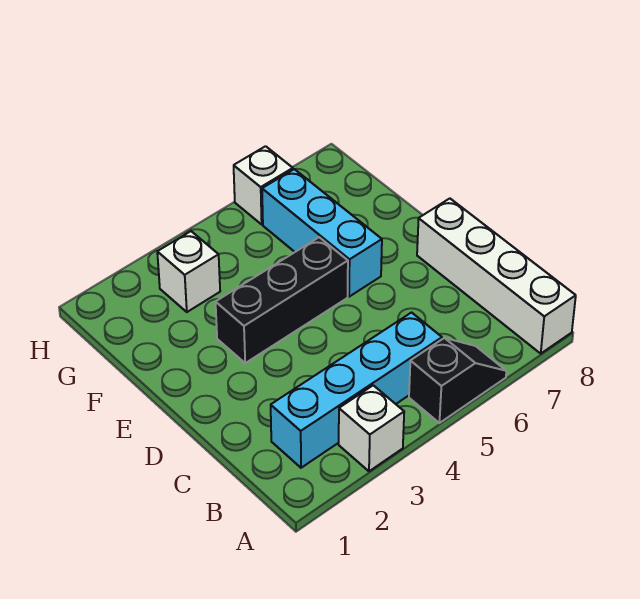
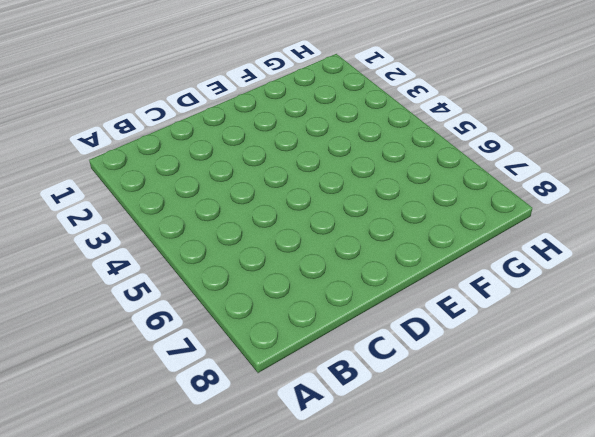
none -> white brick A3 level 1
none -> black slope A5:A6 level 1 top 5

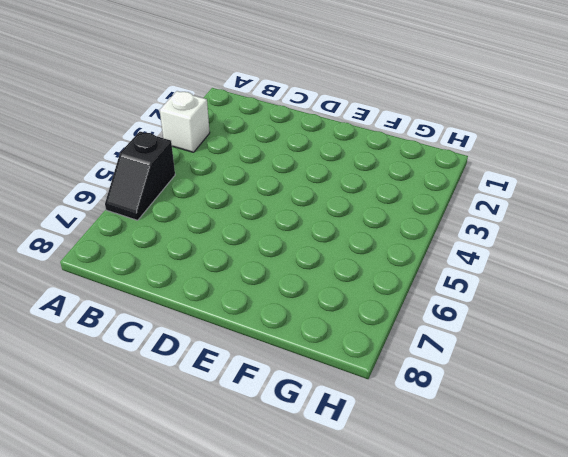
none -> white brick A8:D8 level 1
none -> cyan brick B2:B5 level 1

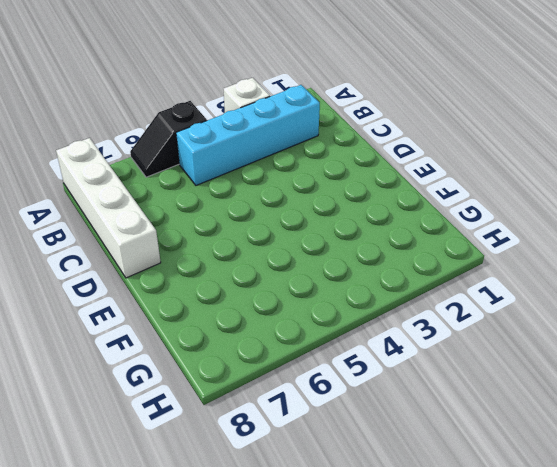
none -> black brick E3:E5 level 1
none -> cyan brick E6:G6 level 1

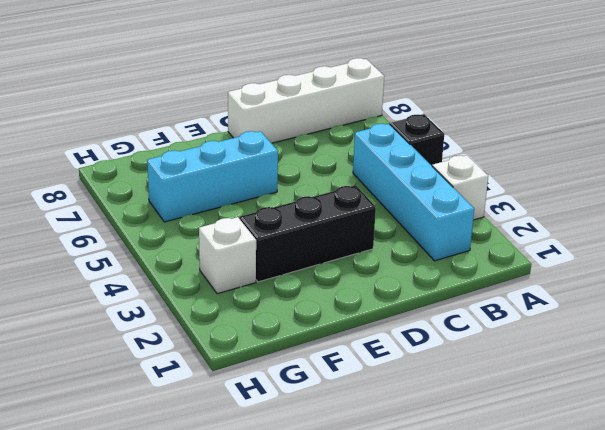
black brick D3:F3 level 1 -> black brick E3:E5 level 1
none -> white brick H6 level 1

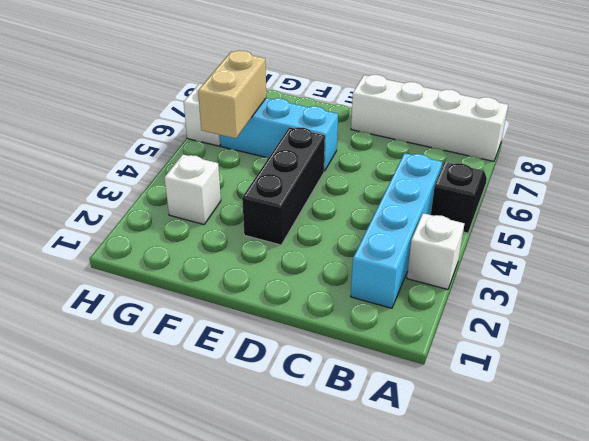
tan brick G5:G6 level 2 -> none

